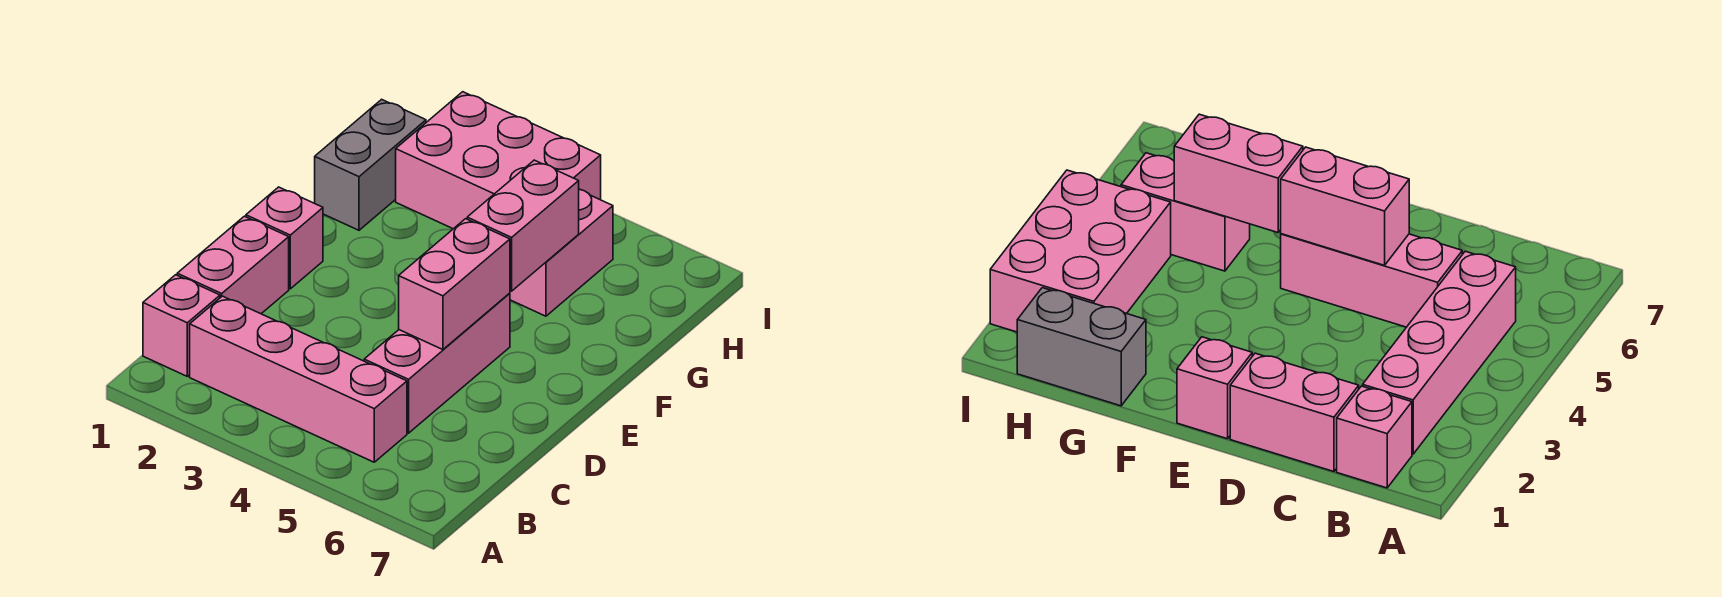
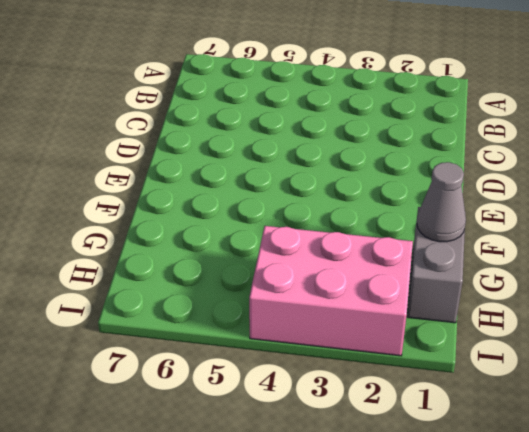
grey cone G1 level 2 -> none
none -> pink brick B1 level 1
none -> pink brick B2:B5 level 1

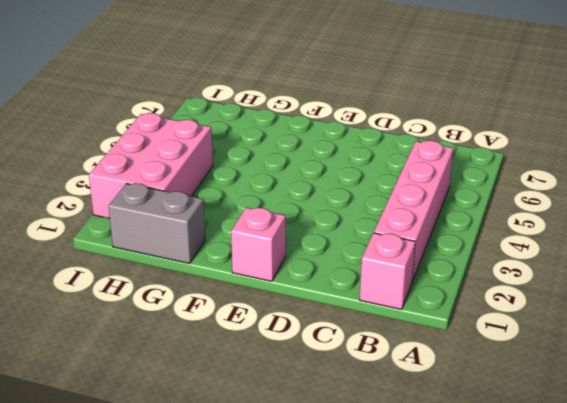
none -> pink brick C1:D1 level 1
none -> pink brick C5:E5 level 1

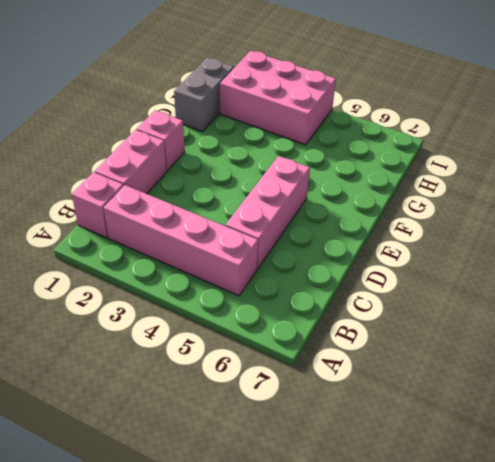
none -> pink brick G5:H5 level 1
none -> pink brick D5:E5 level 2

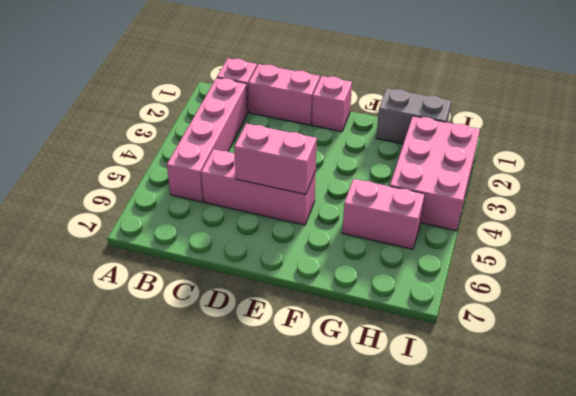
none -> pink brick F5:G5 level 2

